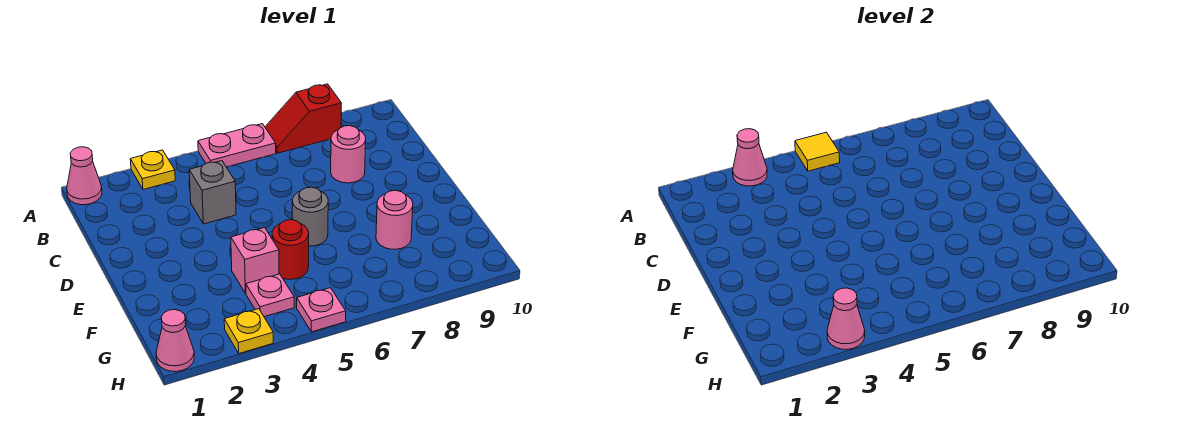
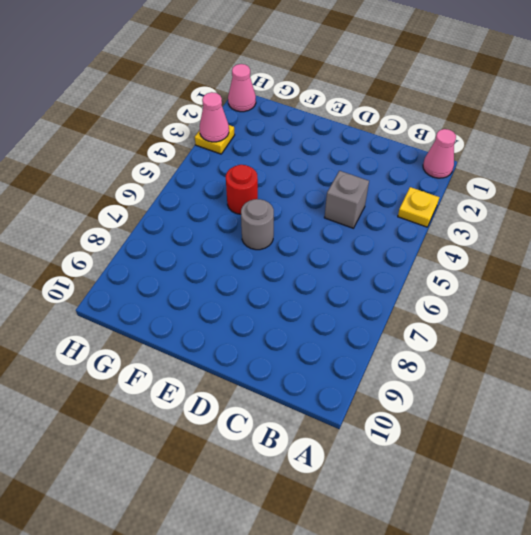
none -> pink plate A5:A6 level 1
none -> red slope A7:A8 level 1 top 8
none -> pink round brick C8 level 1

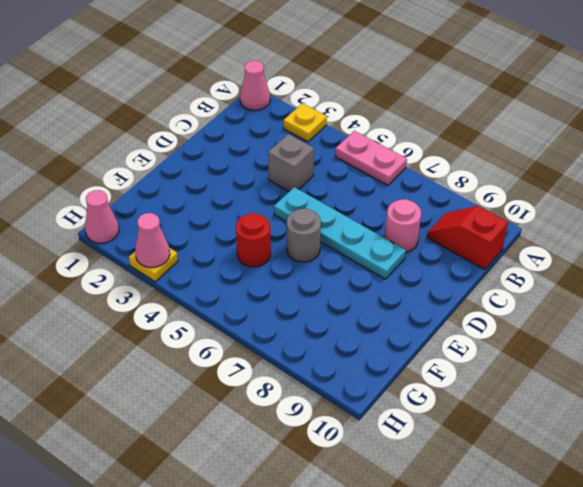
red slope B9:B10 level 1 top 10 -> red slope A7:A8 level 1 top 8
cyan plate D5:D8 level 1 -> none
none -> pink brick F4 level 1
none -> pink round brick F8 level 1
none -> pink plate G4 level 1

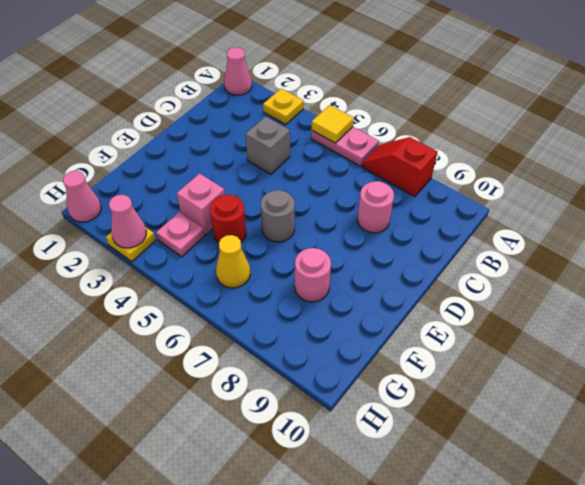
yellow cone G6 level 1 -> none
none -> pink plate H5 level 1
none -> pink cone A3 level 2

